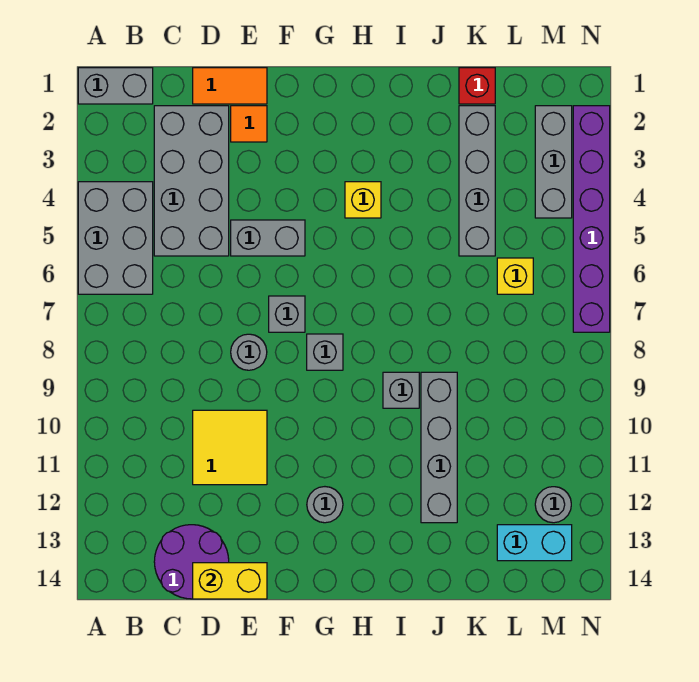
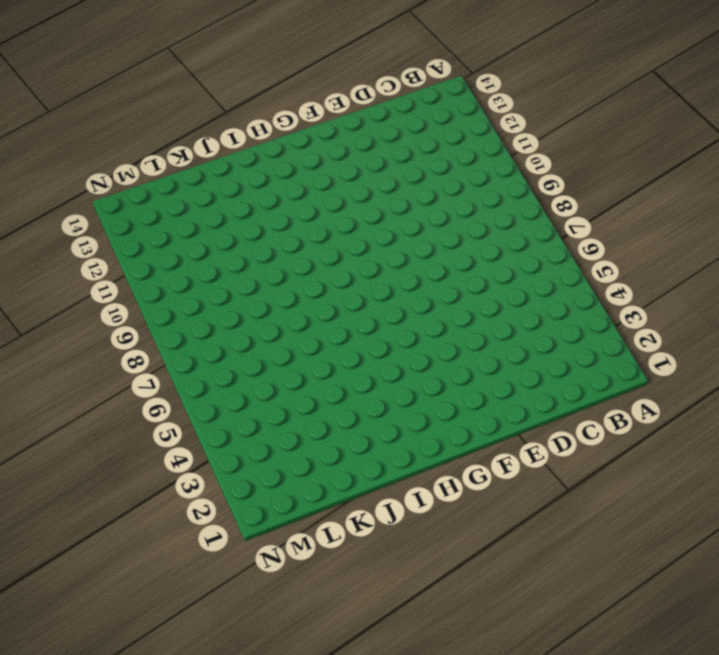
none -> grey brick A1:B1 level 1
none -> grey brick A4:B6 level 1
none -> grey brick C2:D5 level 1

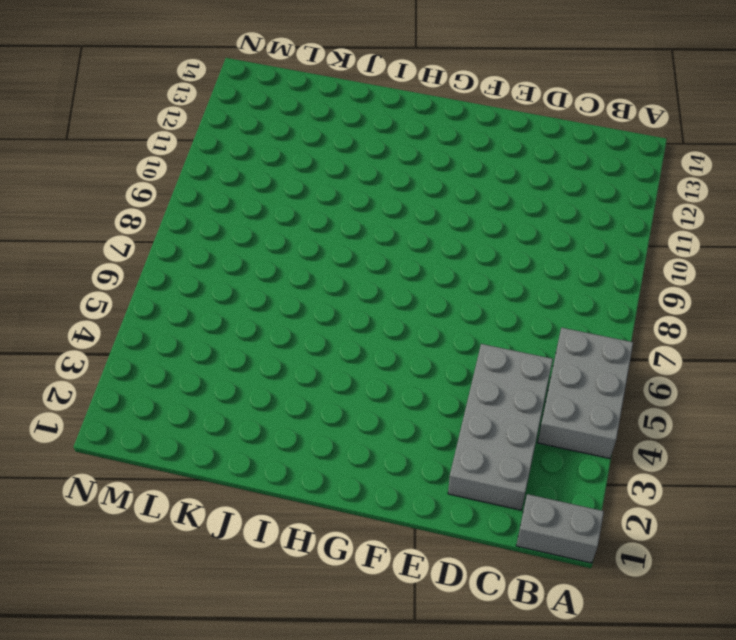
none -> purple round brick C13:D14 level 1
none -> orange tile D1:E1 level 1
none -> yellow tile D10:E11 level 1

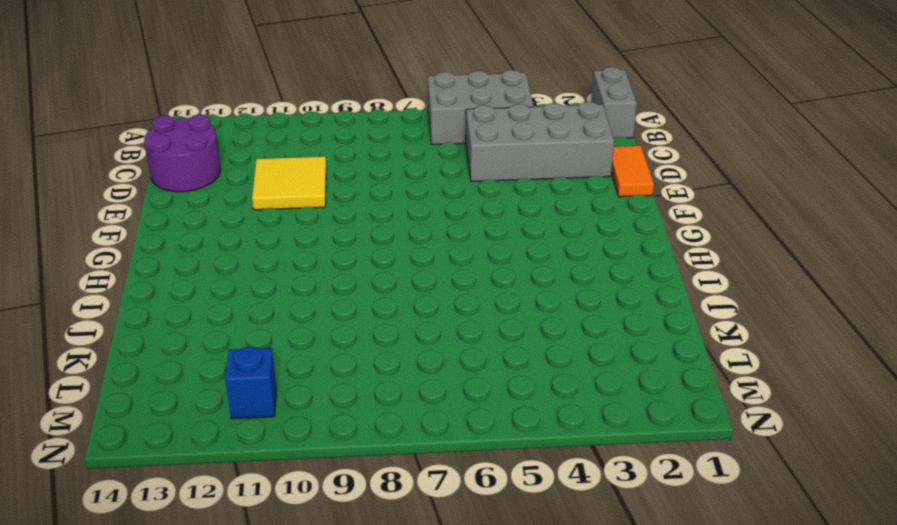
blue brick M11 level 1 -> none
none -> orange tile E2 level 1
none -> grey brick E5:F5 level 1
none -> grey round brick E8 level 1

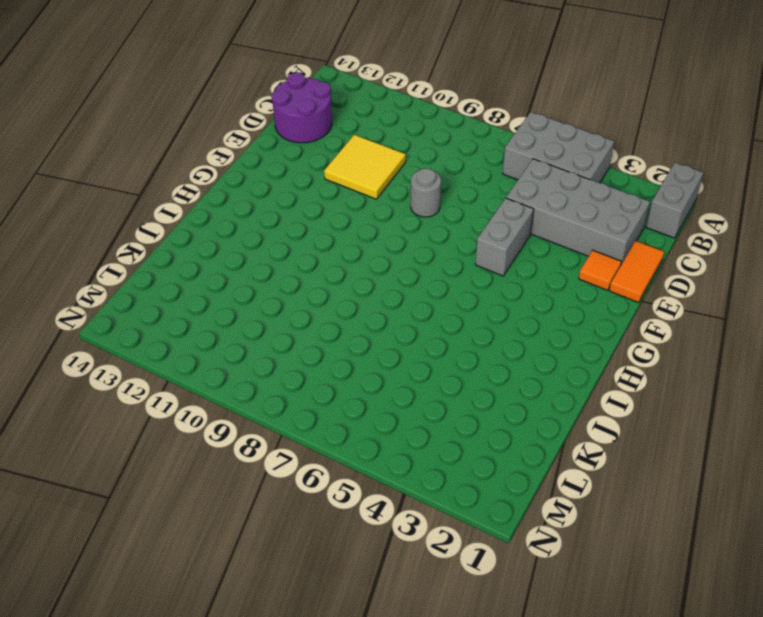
none -> grey brick F7 level 1
none -> grey brick G8 level 1
none -> grey round brick G12 level 1

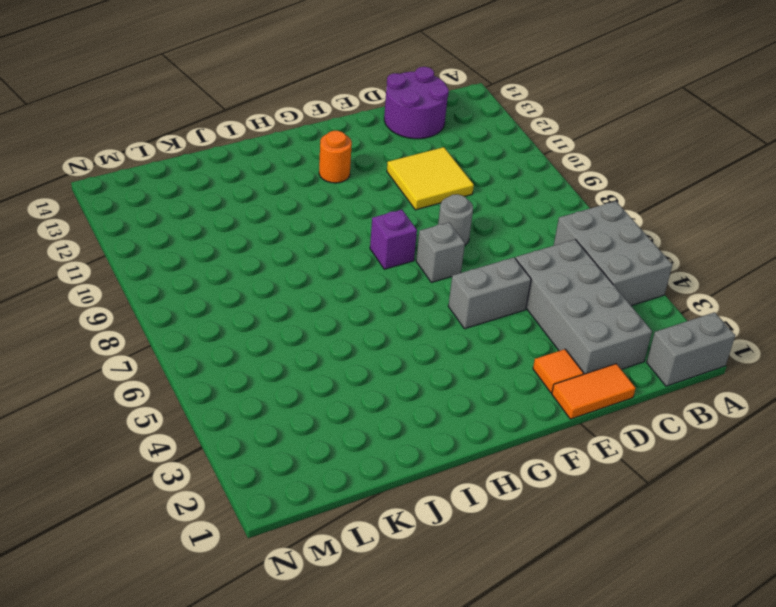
purple brick G8 level 1 -> grey brick G8 level 1
orange round brick G12 level 1 -> grey round brick G12 level 1
none -> yellow brick H4 level 1
none -> grey brick I9 level 1
none -> grey brick J9:J12 level 1

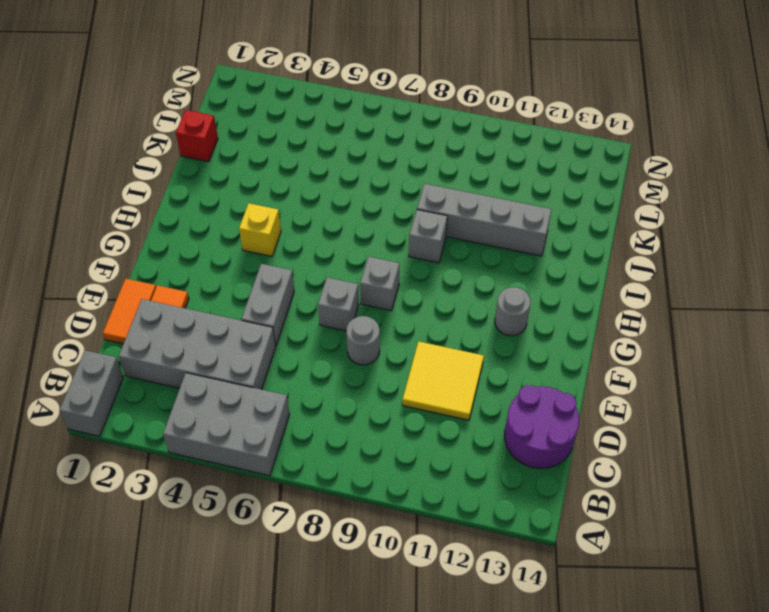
none -> grey brick K2:K5 level 1
none -> yellow brick L6 level 1
none -> cyan brick L13:M13 level 1

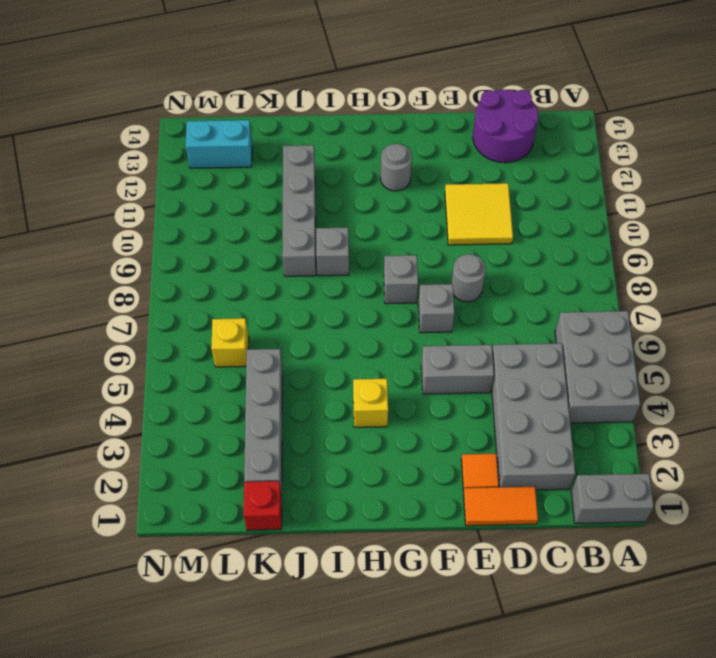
none -> grey brick M2:M4 level 1
none -> grey round brick M12 level 1
none -> purple brick N2:N7 level 1

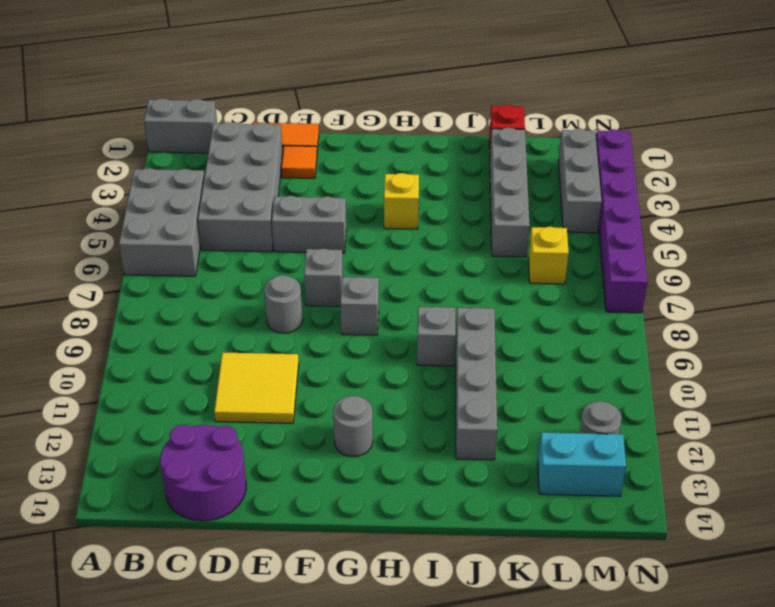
none -> yellow brick D14:E14 level 2

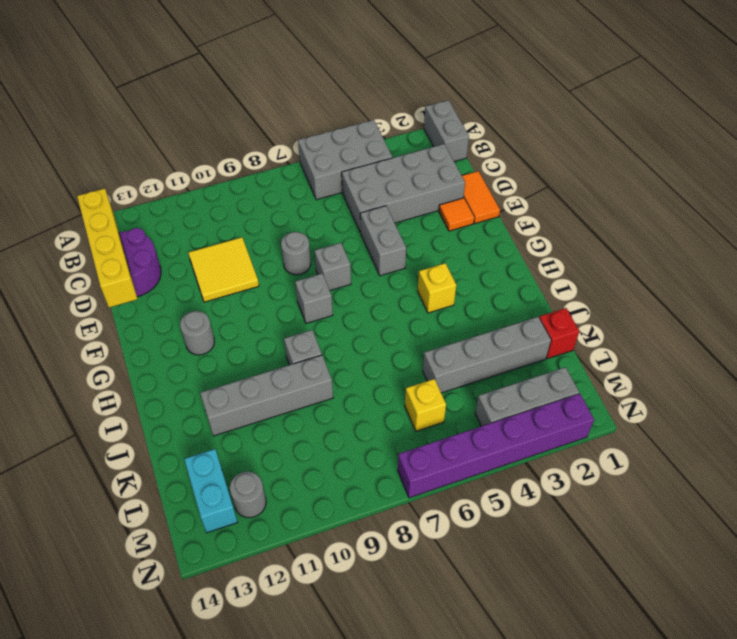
yellow brick B14:E14 level 2 -> yellow brick D14:E14 level 2

